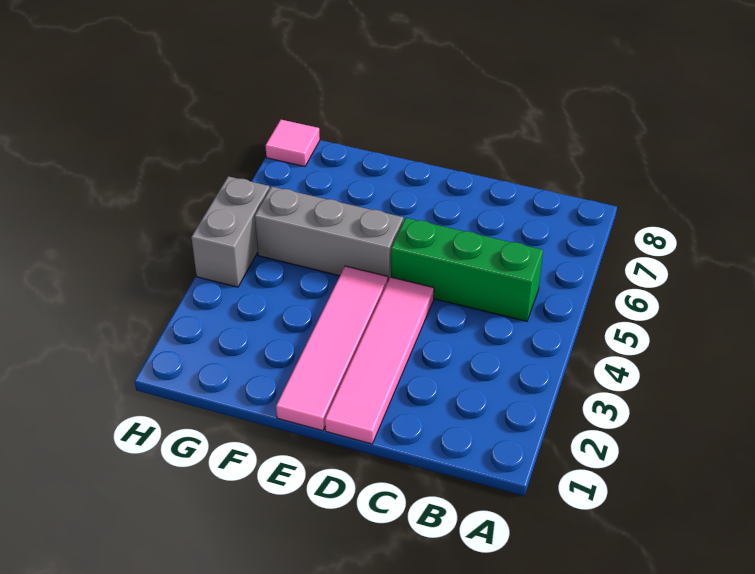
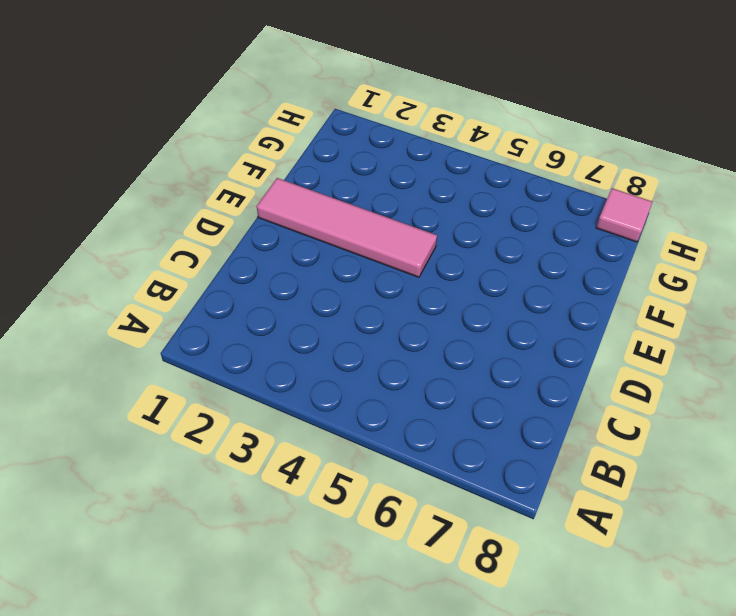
none -> green brick B5:D5 level 1
none -> pink tile D1:D4 level 1

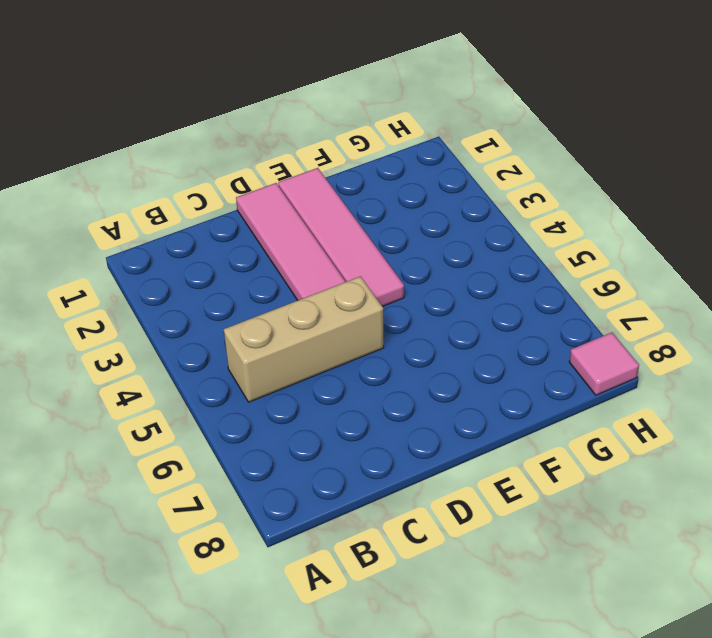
tan brick B5:D5 level 1 -> green brick B5:D5 level 1
none -> grey brick E5:G5 level 1
none -> grey brick H4:H5 level 1

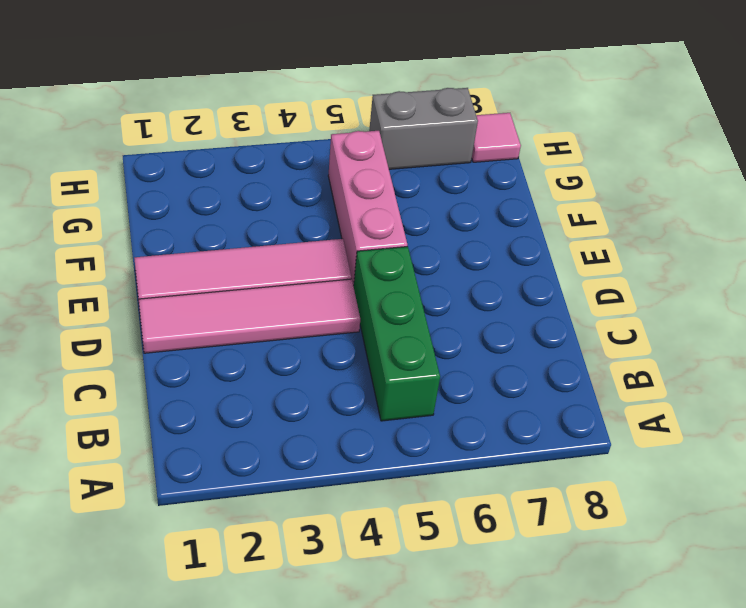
pink brick E5:G5 level 1 -> grey brick E5:G5 level 1
grey brick H6:H7 level 1 -> grey brick H4:H5 level 1

